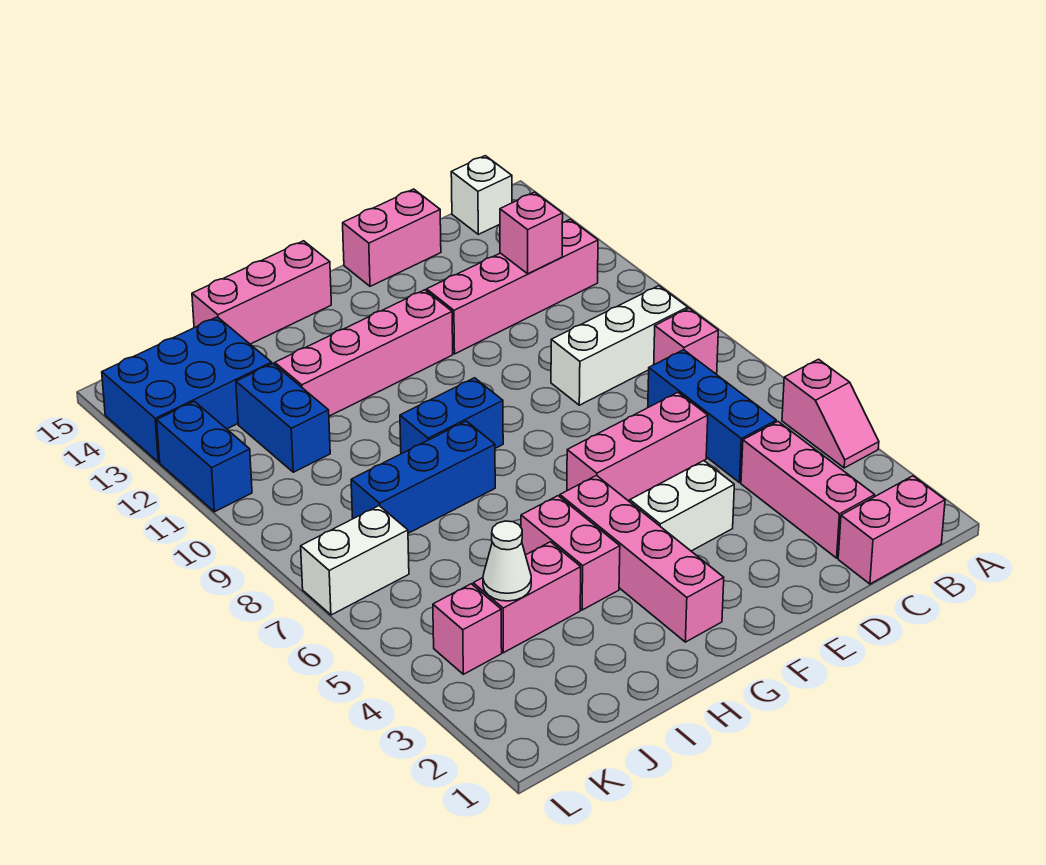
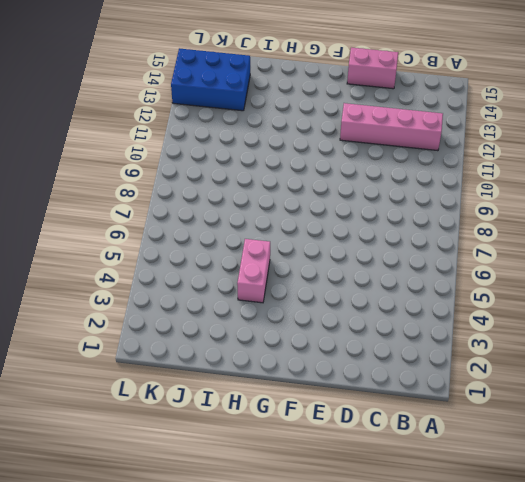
none -> pink slope A4:A5 level 1 top 5
none -> pink brick B1:C1 level 1
none -> pink brick B8 level 1

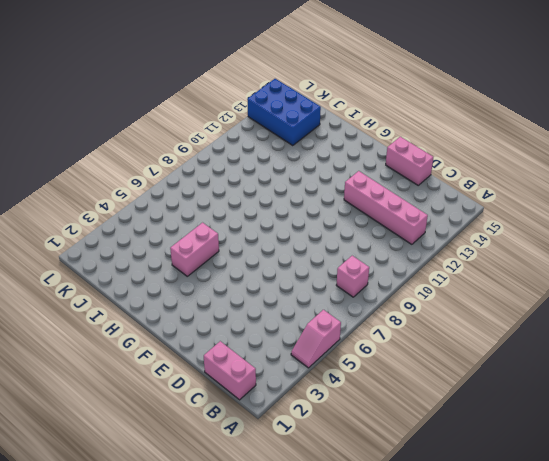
none -> white brick B9:D9 level 1
none -> white brick B15 level 1
none -> pink brick C2:C4 level 1

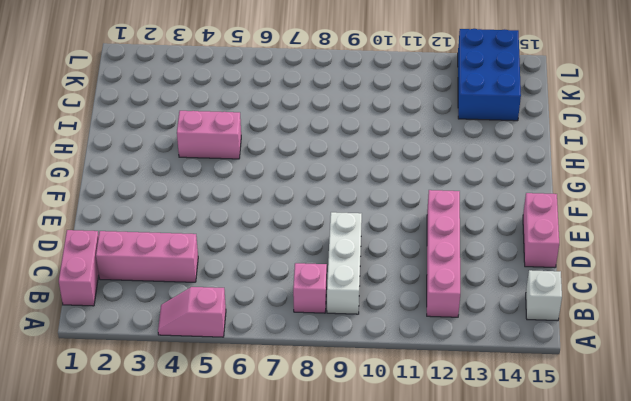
none -> blue brick C5:C7 level 1
none -> pink brick D6:F6 level 1
none -> white brick E4:F4 level 1

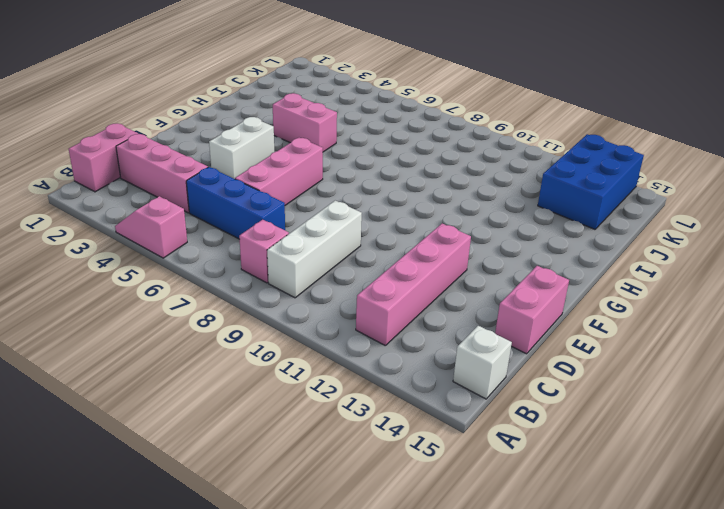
none -> pink brick F12:I12 level 1
none -> pink brick G2:G5 level 1
none -> blue brick G9:H9 level 1

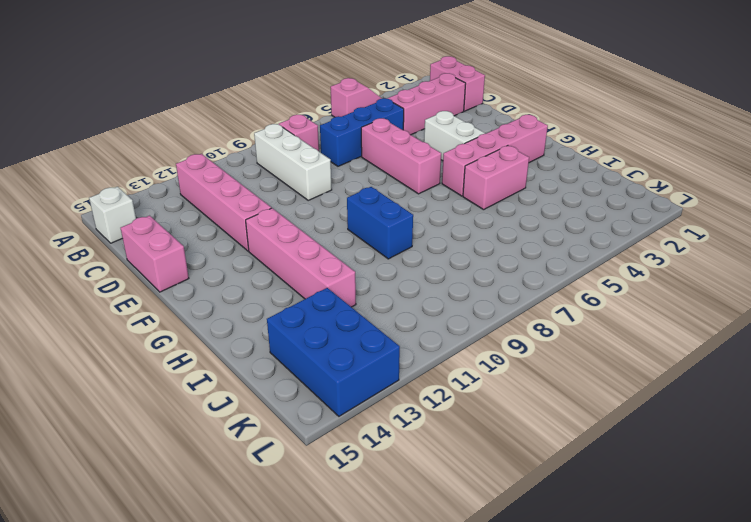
none -> pink brick G15:I15 level 1
none -> blue brick H8:J8 level 1
none -> pink brick I4:J4 level 1

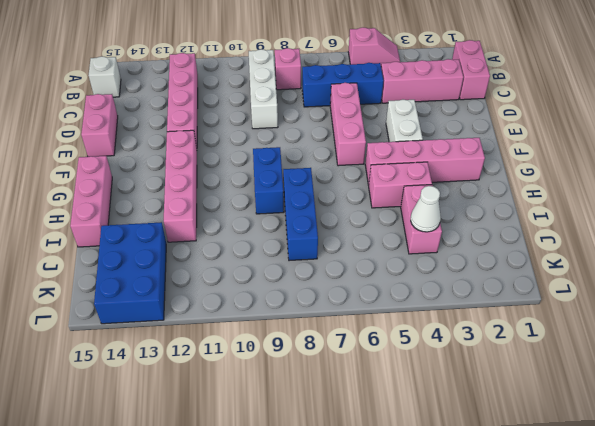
none -> blue brick J11:J12 level 1
none -> pink brick K4 level 1
none -> white brick K7:L7 level 1

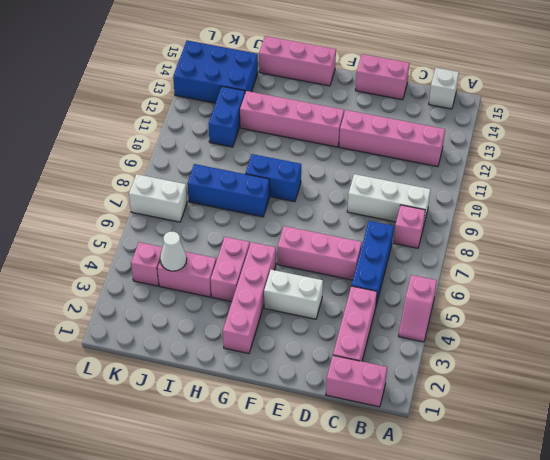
none -> blue brick L11:L12 level 1
none -> pink brick C12 level 2

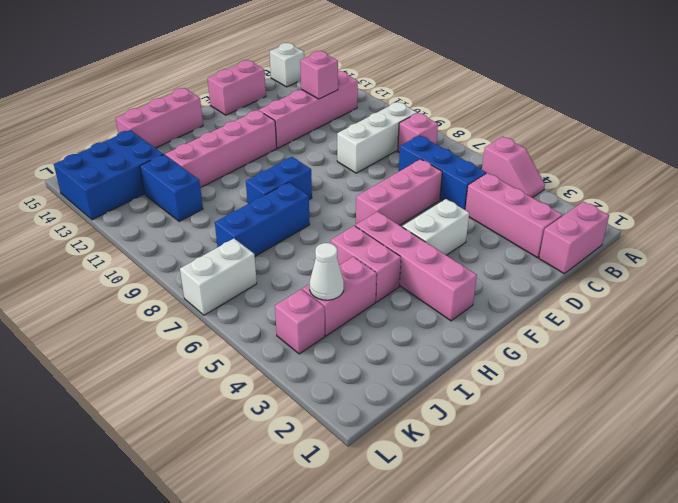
none -> blue brick L11:L12 level 1

